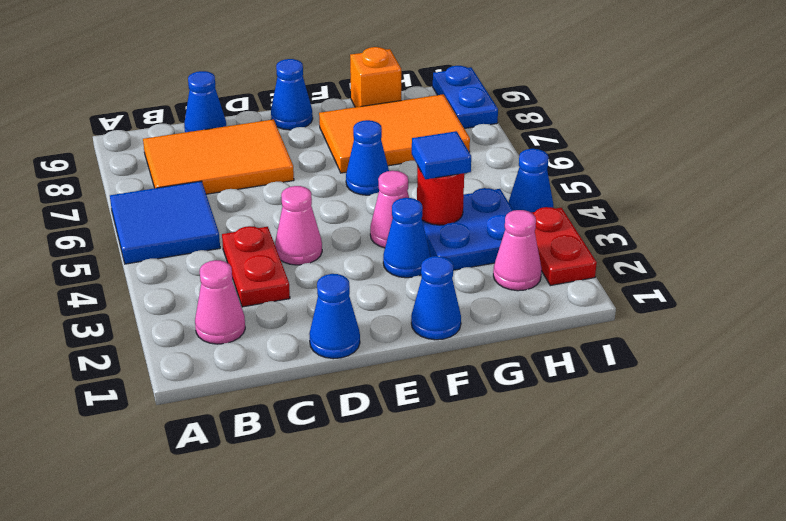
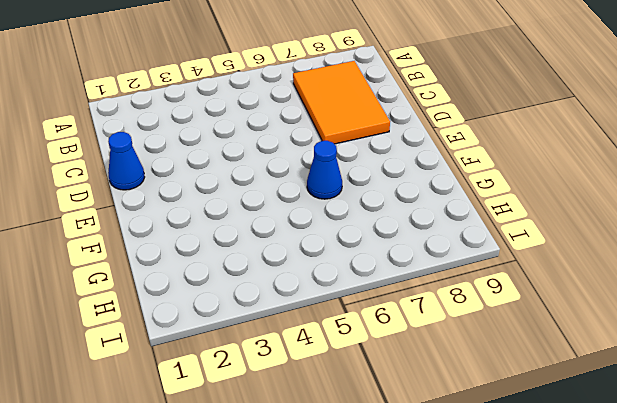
none -> blue tile A5:B6 level 1
none -> pink cone B2 level 1
none -> red plate C3:C4 level 1

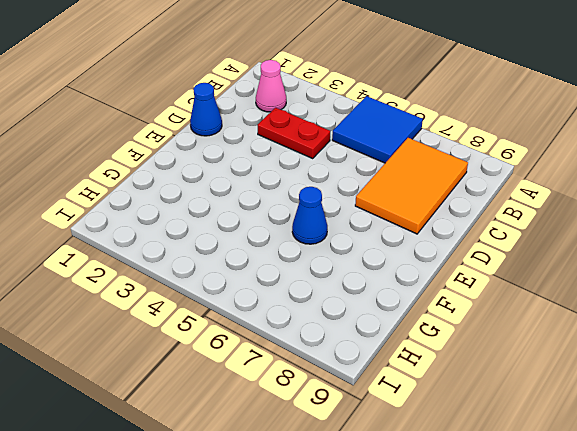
none -> blue cone C9 level 1
none -> pink cone D4 level 1
none -> blue cone E9 level 1

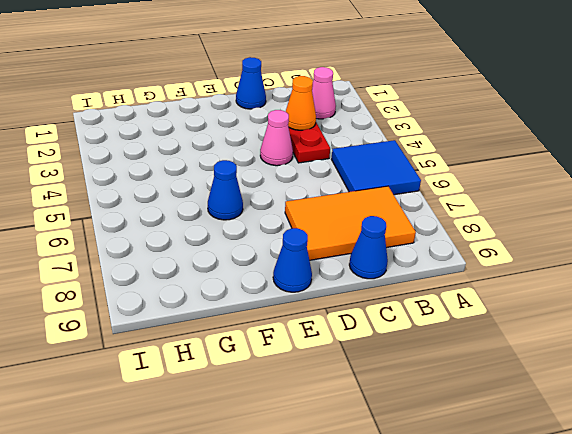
orange cone C3 level 2 -> none
none -> blue cone F1 level 1
none -> blue cone F3 level 1
none -> pink cone F4 level 1

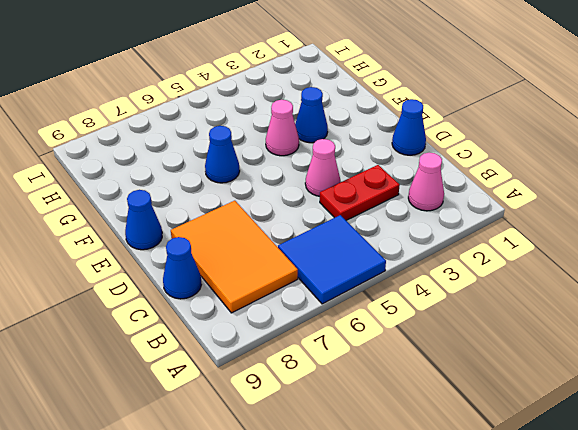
none -> blue cone F1 level 1
none -> orange tile F7:H8 level 1
none -> blue plate G3:H4 level 1

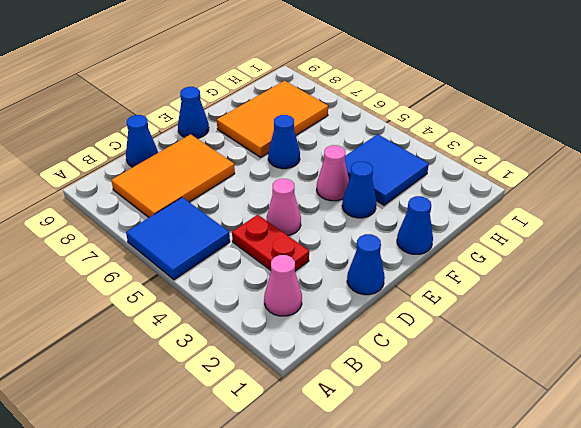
blue tile G3:H4 level 1 -> blue plate G3:H4 level 1
none -> orange brick G9 level 1
none -> pink cone H2 level 1
none -> red plate I2:I3 level 1

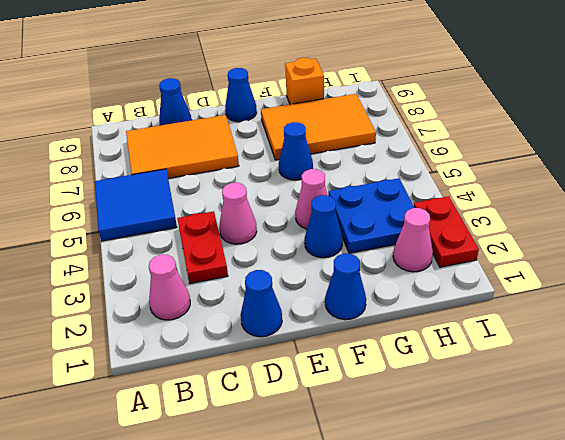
none -> blue cone I4 level 1
none -> blue plate I8:I9 level 1
none -> red round brick G4 level 2

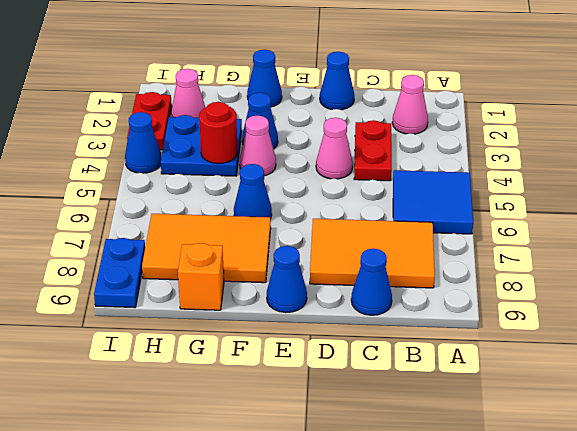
none -> blue tile G4 level 3

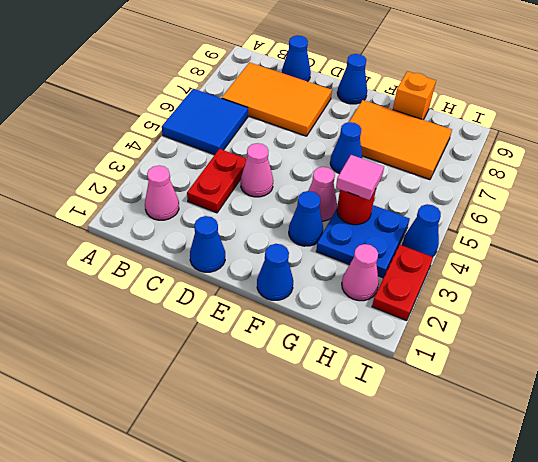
pink tile G4 level 3 -> blue tile G4 level 3
none -> blue plate I8:I9 level 1

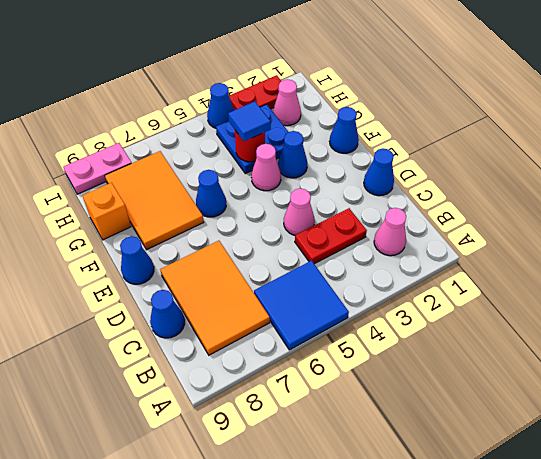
pink plate I8:I9 level 1 -> blue plate I8:I9 level 1

